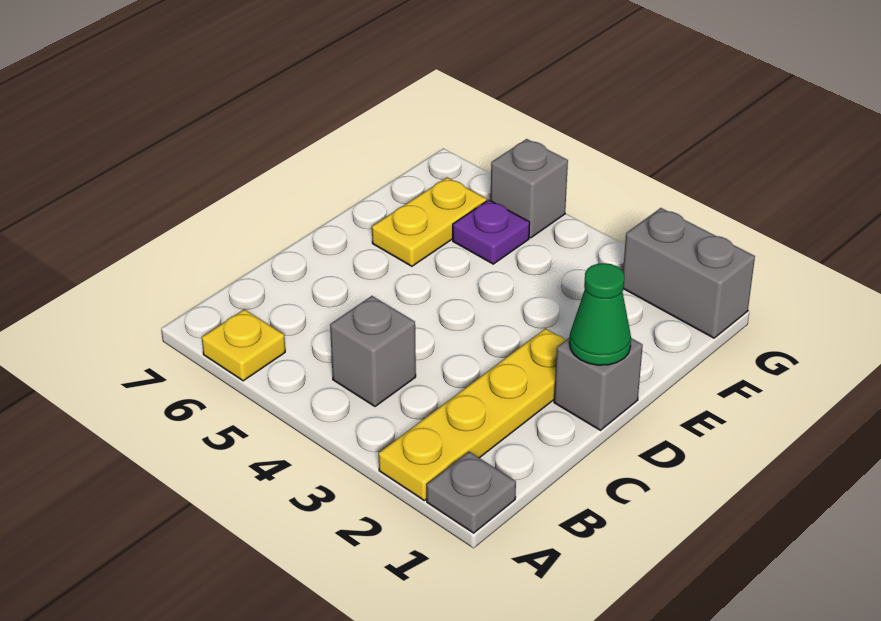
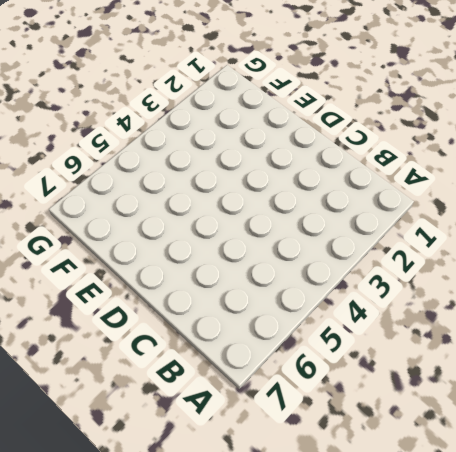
none -> grey plate A1 level 1
none -> yellow plate A2:D2 level 1

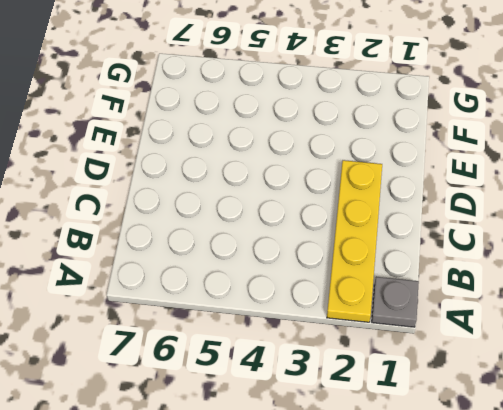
none -> yellow plate A6 level 1
none -> grey brick B4 level 1

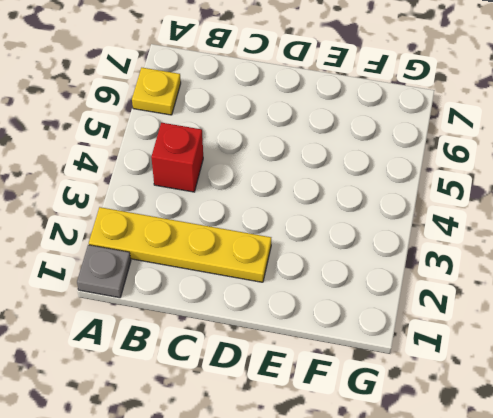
red brick B4 level 1 -> grey brick B4 level 1
none -> grey brick D1 level 1
none -> yellow plate E6:F6 level 1

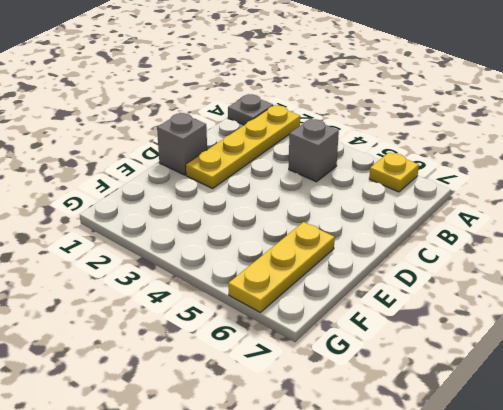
yellow plate E6:G6 level 1 -> yellow plate E6:F6 level 1
none -> purple plate F5 level 1
none -> grey brick G1:G2 level 1

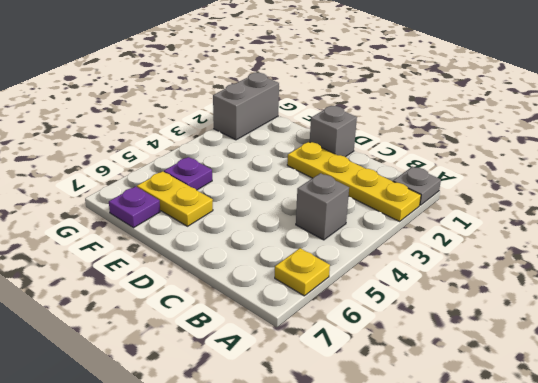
purple plate F7 level 1 -> none
none -> grey brick G5 level 1
none -> green cone D1 level 2

